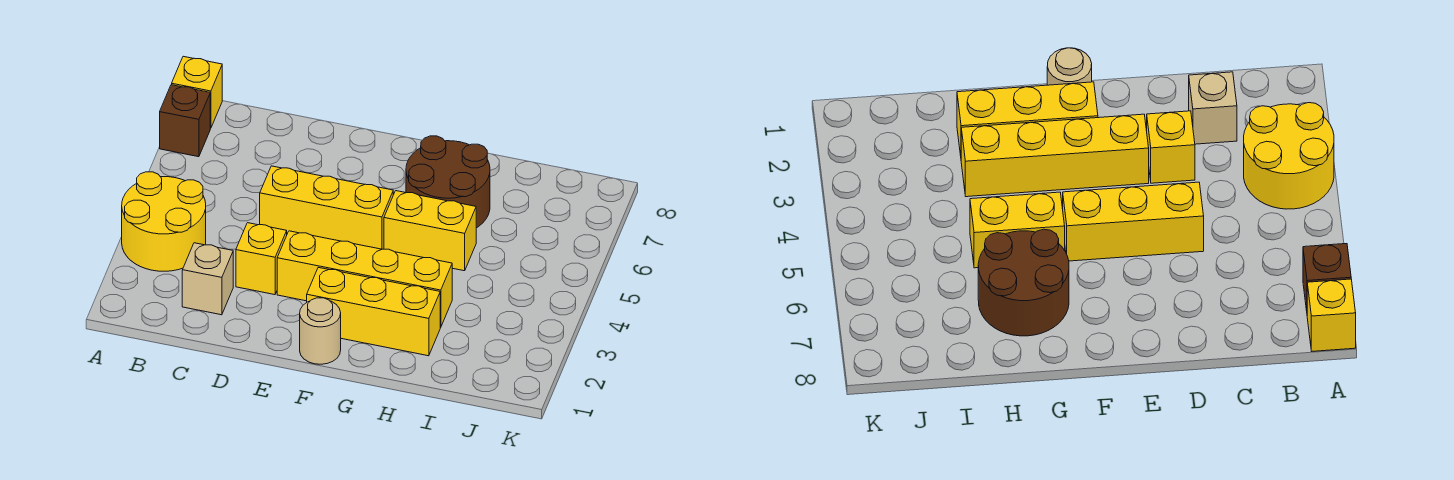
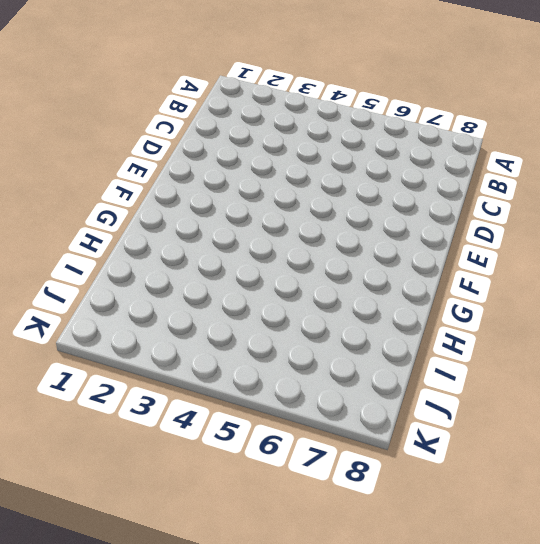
none -> yellow round brick A3:B4 level 1
none -> brown brick A7 level 1

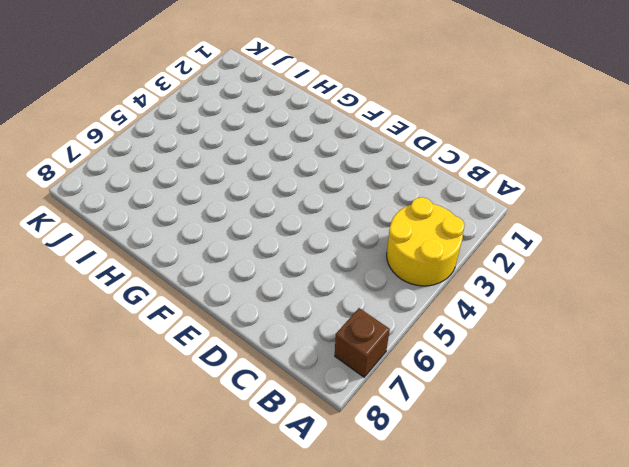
none -> yellow brick A8 level 1
none -> tan brick C2 level 1

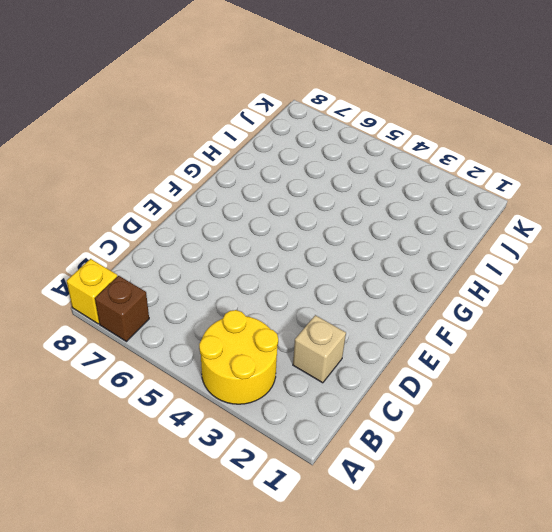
none -> yellow brick D3 level 1
none -> yellow brick D5:F5 level 1

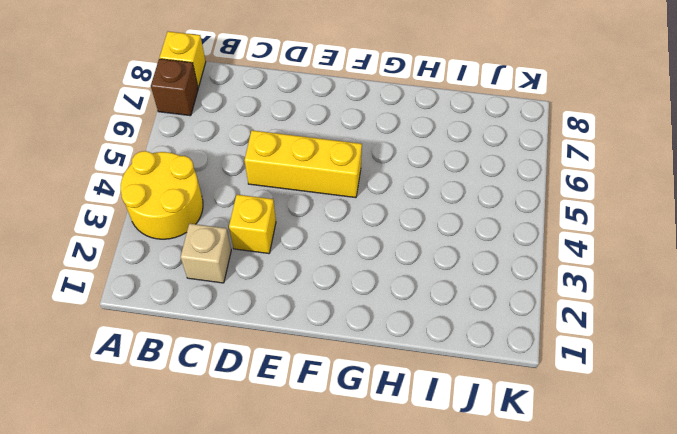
none -> yellow brick E3:H3 level 1
none -> tan round brick F1 level 1

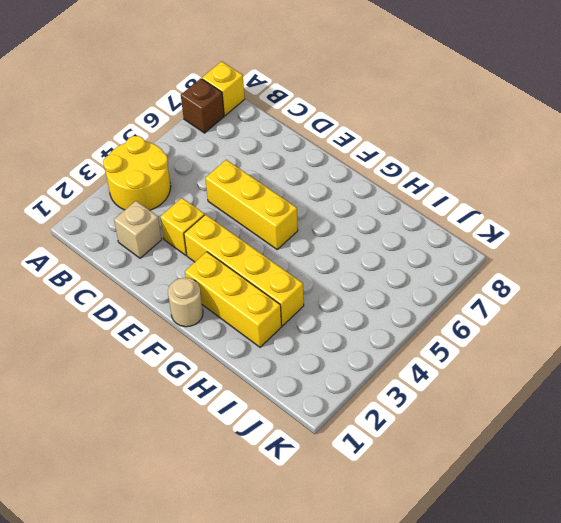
none -> yellow brick G5:H5 level 1
none -> brown round brick G6:H7 level 1

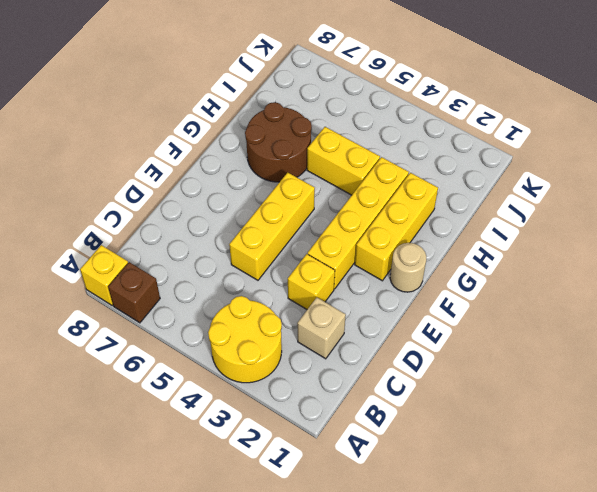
yellow brick H4:H5 level 1 -> yellow brick G5:H5 level 1

